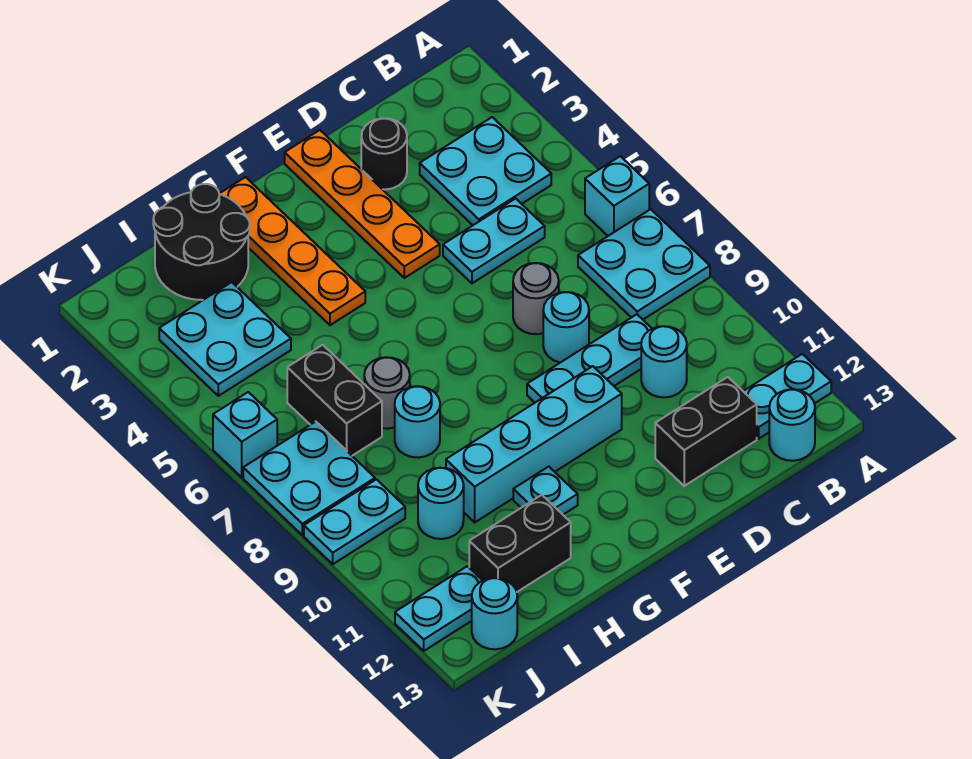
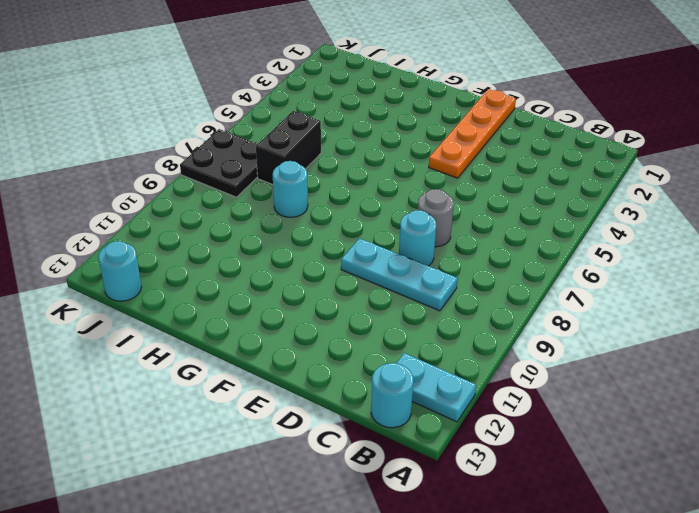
black plate J7:K8 level 1 -> cyan plate J7:K8 level 1
none -> cyan brick A6 level 1
none -> cyan plate A7:B8 level 1
none -> cyan plate B3:C4 level 1

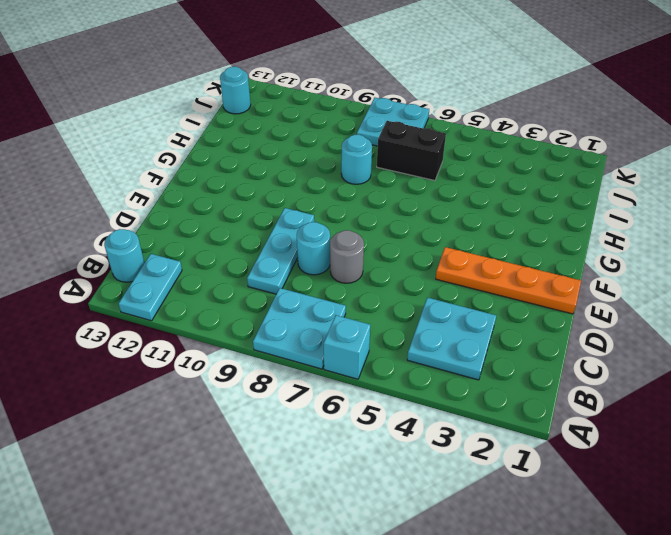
none -> cyan plate C5:D5 level 1
none -> cyan round brick C10 level 1
none -> black brick C12:D12 level 1

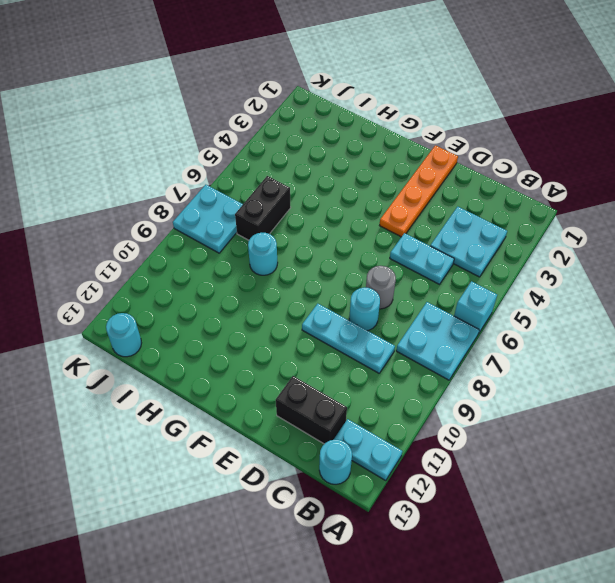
none -> cyan round brick C10 level 1
none -> black round brick D2 level 1
none -> cyan brick E10:H10 level 1

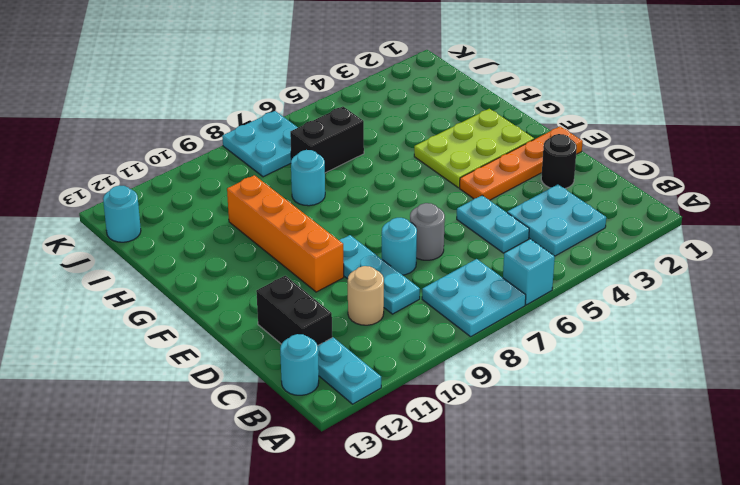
tan round brick C10 level 1 -> cyan round brick C10 level 1
orange brick E10:H10 level 1 -> cyan brick E10:H10 level 1
lime plate F2:G4 level 1 -> orange plate G1:G4 level 1
none -> cyan plate G11 level 1
none -> black round brick H1:I2 level 1
none -> grey round brick H7 level 1

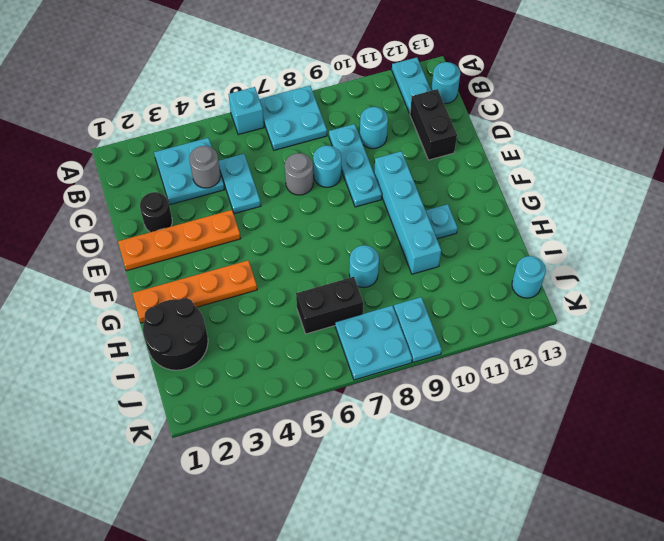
grey round brick C4 level 2 -> grey round brick H7 level 1
none -> black brick H12:I12 level 1
none -> cyan plate I3:J4 level 1
none -> cyan round brick I10 level 1

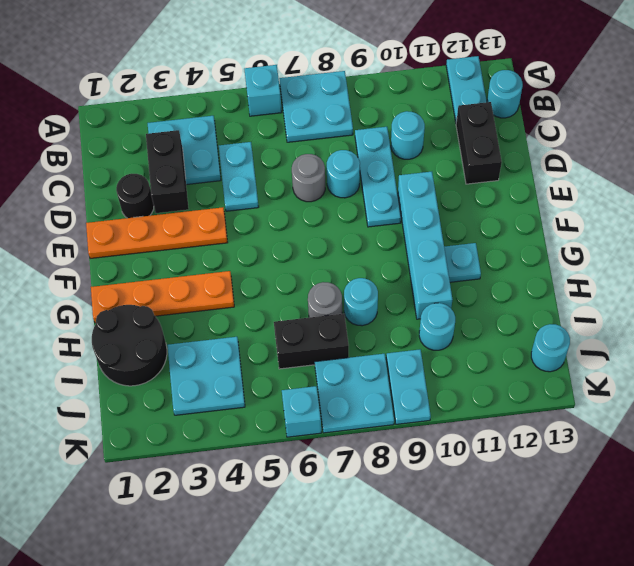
black brick C3:D3 level 2 -> black brick H12:I12 level 1
none -> cyan plate J12:K12 level 1

